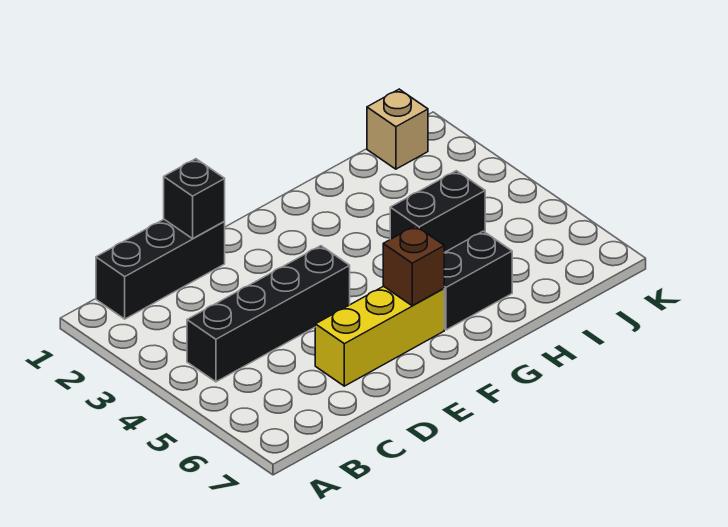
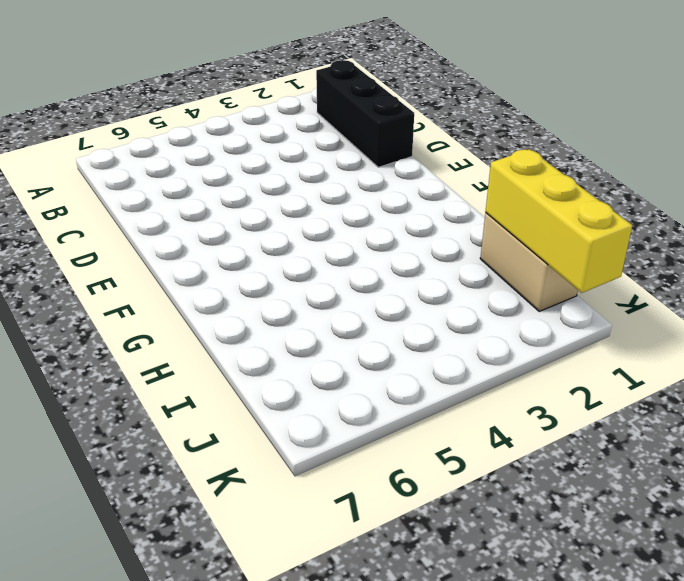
tan brick I1:J1 level 1 -> tan brick J1 level 1
yellow brick I1:K1 level 2 -> yellow brick D6:F6 level 1
none -> black brick B4:E4 level 1
none -> black brick G6:H6 level 1

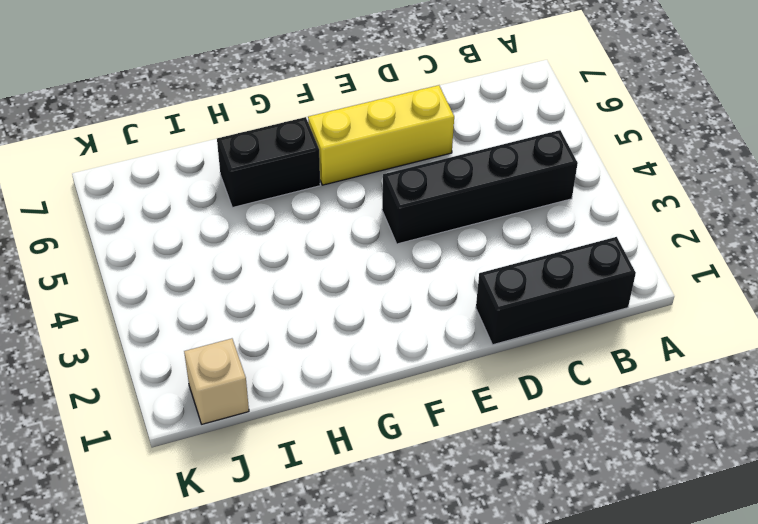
none -> black brick H4:I4 level 1
none -> black brick D1 level 2

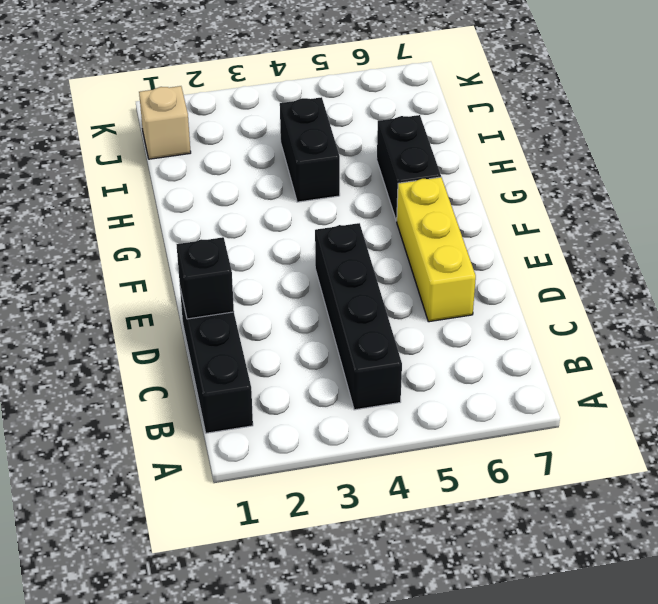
none -> brown brick F6 level 2

